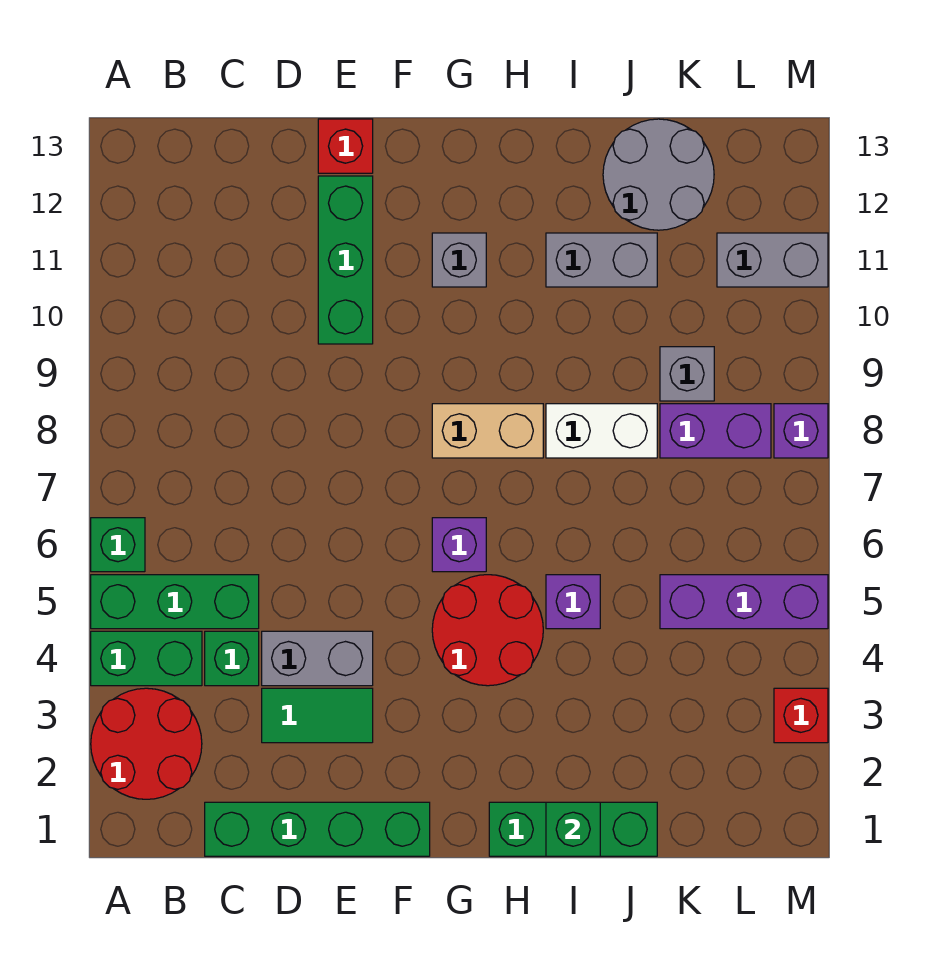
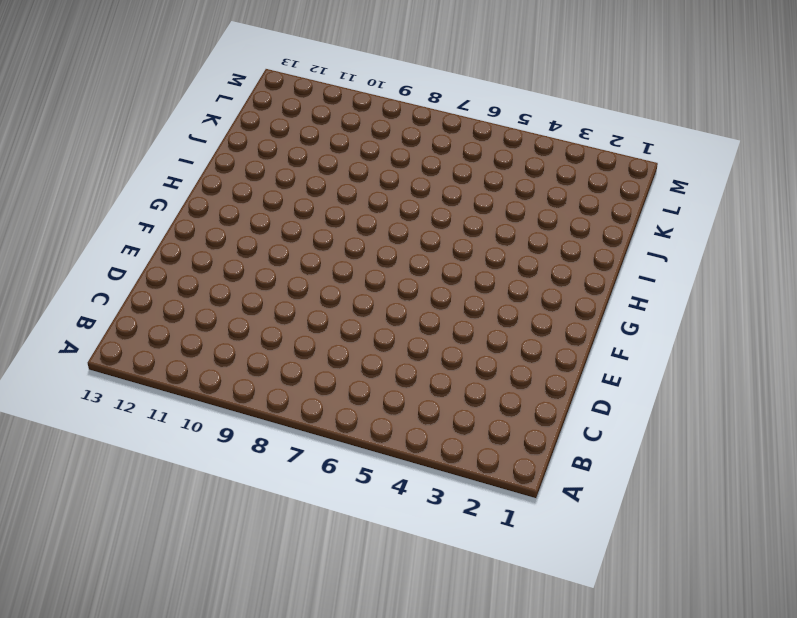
none -> red round brick A2:B3 level 1
none -> green brick A4:B4 level 1
none -> green brick A5:C5 level 1

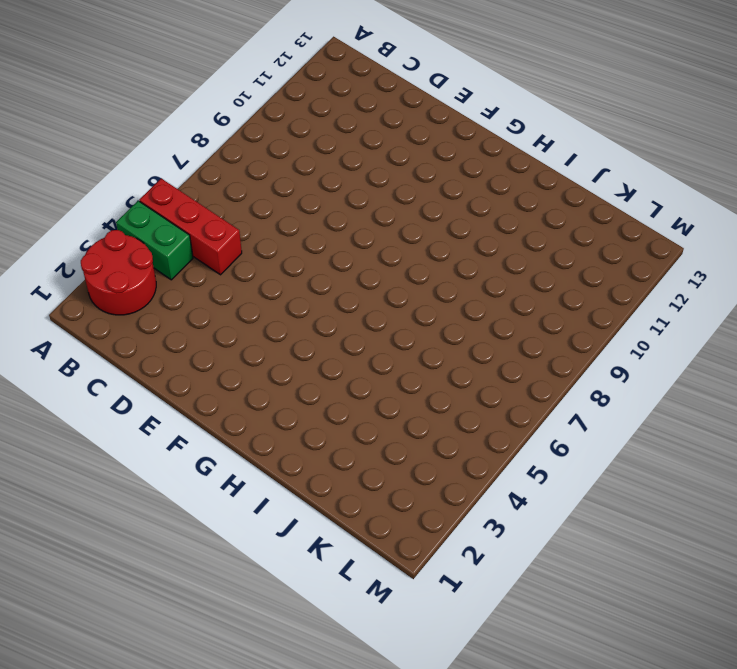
red brick A5:C5 level 1 -> green brick A5:C5 level 1
none -> green brick A6 level 1
none -> green brick C1:F1 level 1
none -> green brick C4 level 1

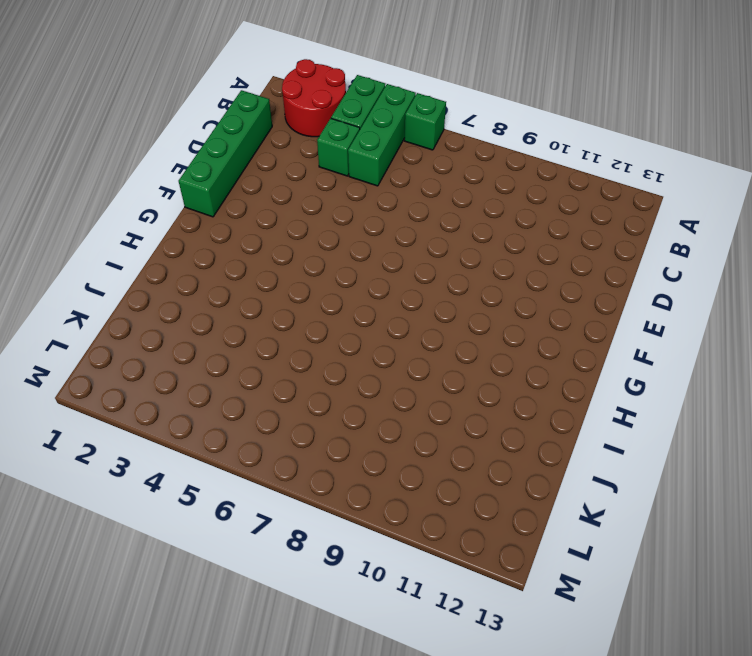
none -> green tile D3:E3 level 1
none -> grey brick D4:E4 level 1
none -> green brick E10:E12 level 1

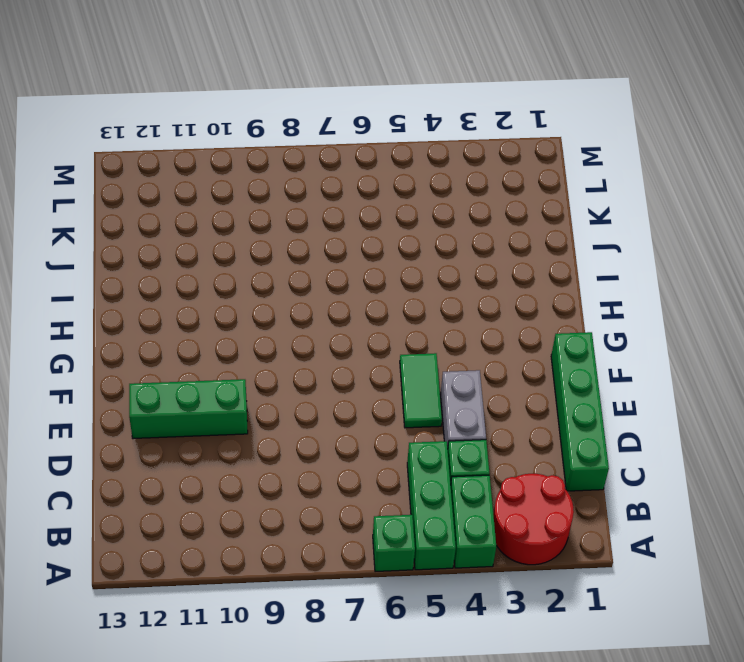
green tile E5:F5 level 1 -> green tile D3:E3 level 1
none -> red brick E13 level 1
none -> red round brick G4:H5 level 1
none -> purple brick G6 level 1

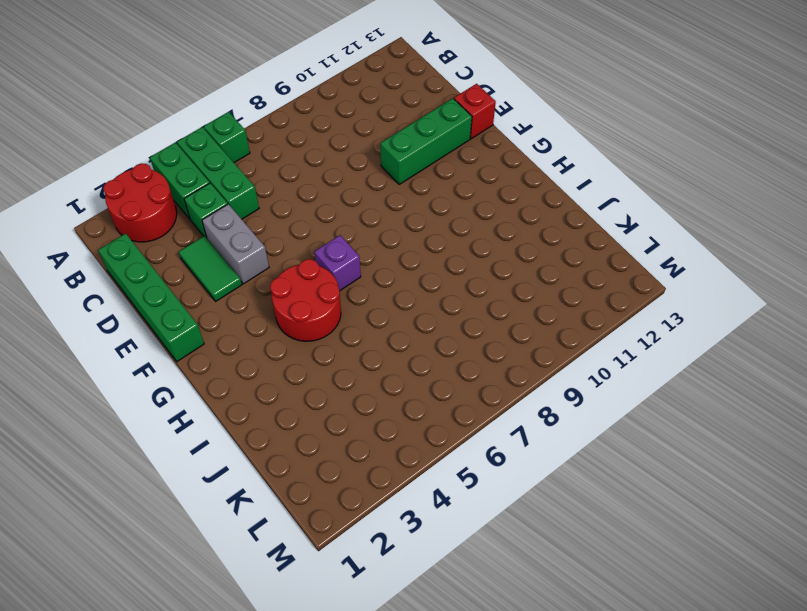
none -> tan brick G8:H8 level 1
none -> grey brick G11 level 1
none -> green brick H1:J1 level 1

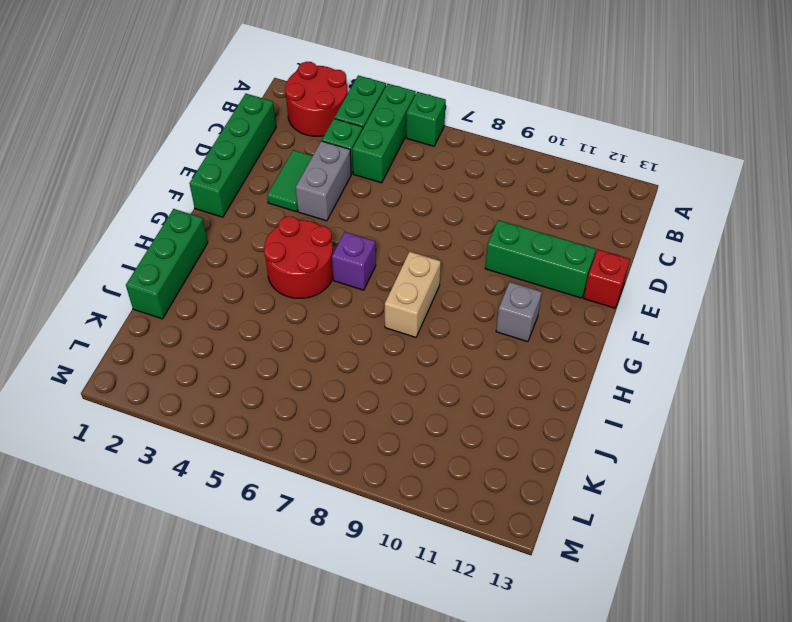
none -> purple brick I5 level 1
none -> white brick I8:J8 level 1
none -> grey brick I11:J11 level 1

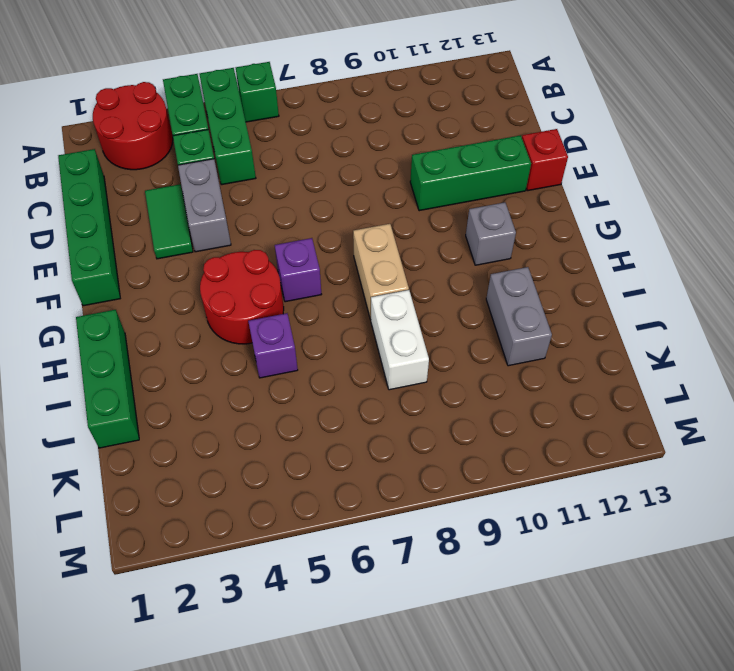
none -> grey round brick J12:K13 level 1
none -> purple brick K5:M5 level 1
none -> purple brick K8:L8 level 1

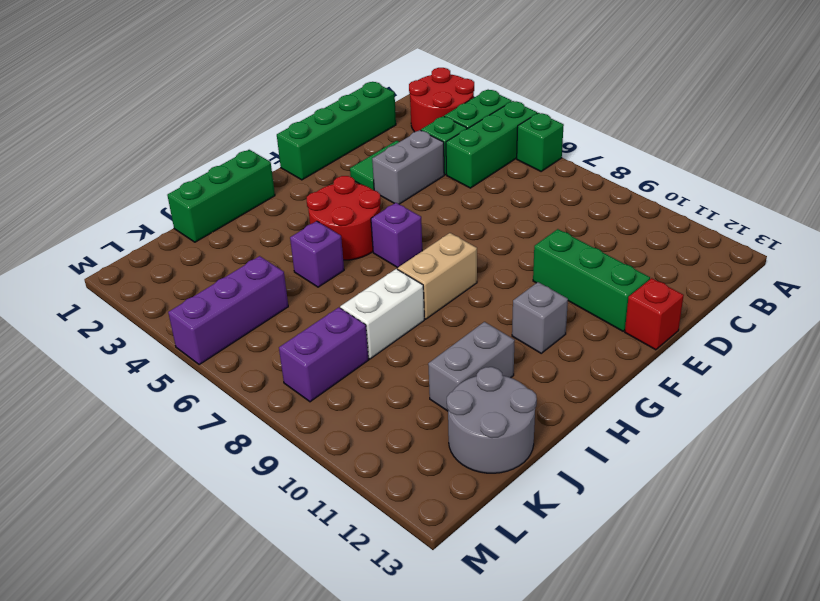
none -> grey brick K9 level 1
none -> grey brick L11:M11 level 1
none -> red brick M3 level 1

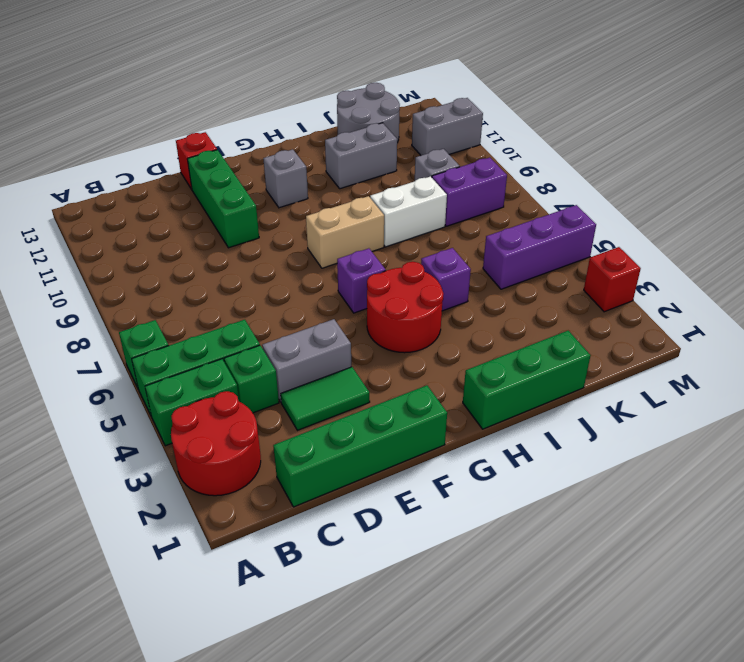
none -> purple brick M8 level 1
none -> green brick I1 level 2

